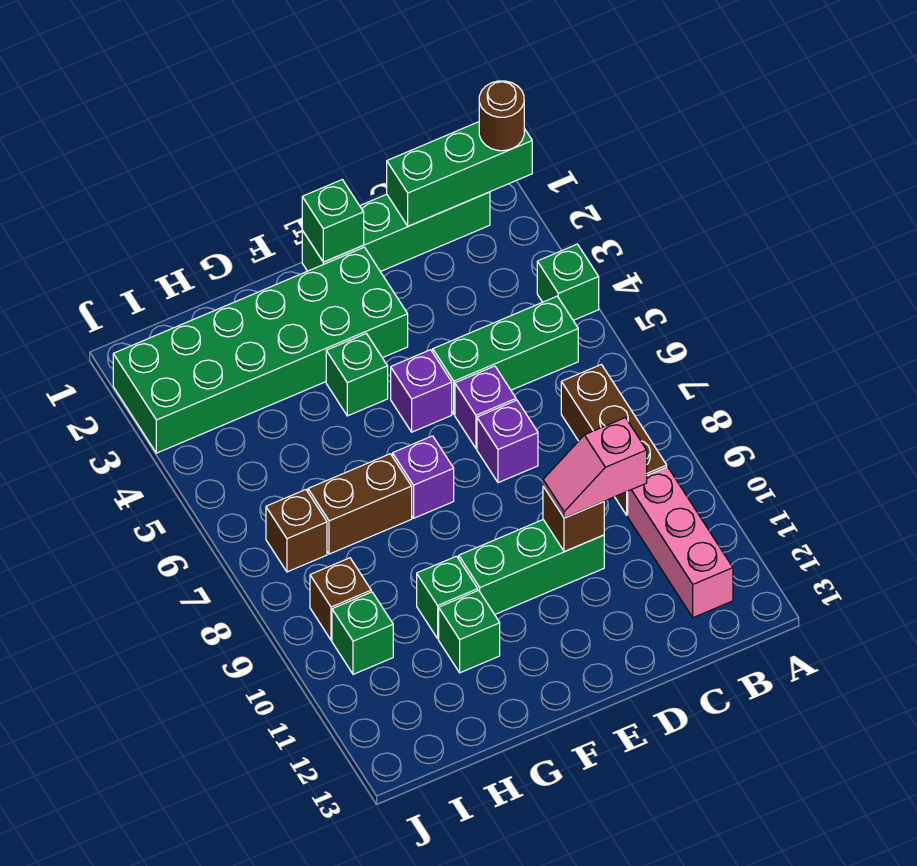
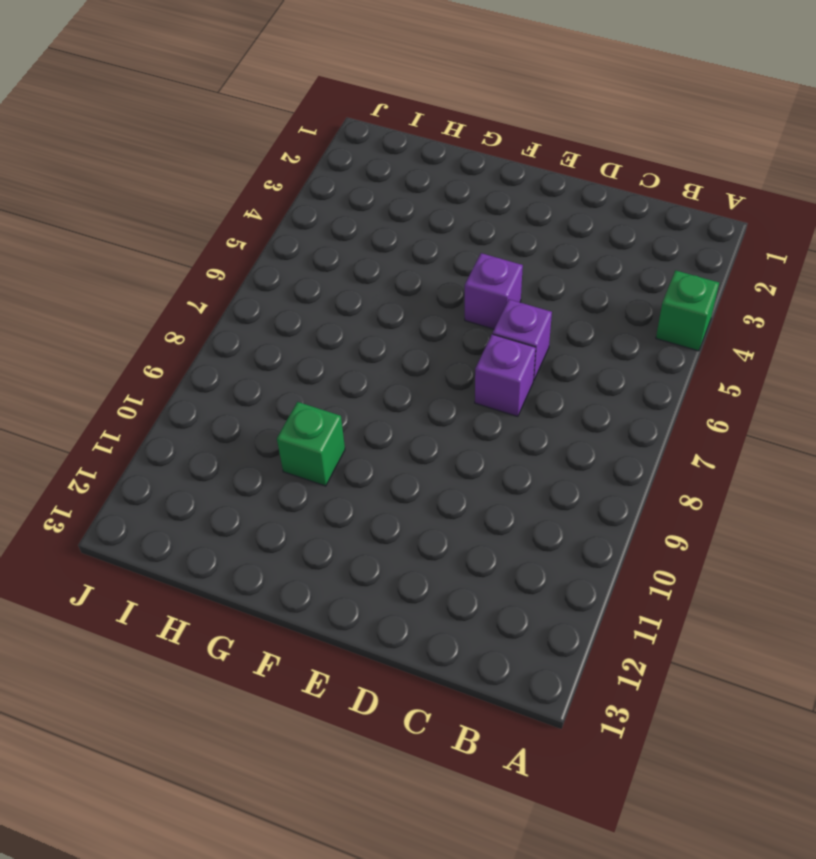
none -> green brick B1:E1 level 1
none -> green brick B5:D5 level 1
none -> brown brick B7:B9 level 1

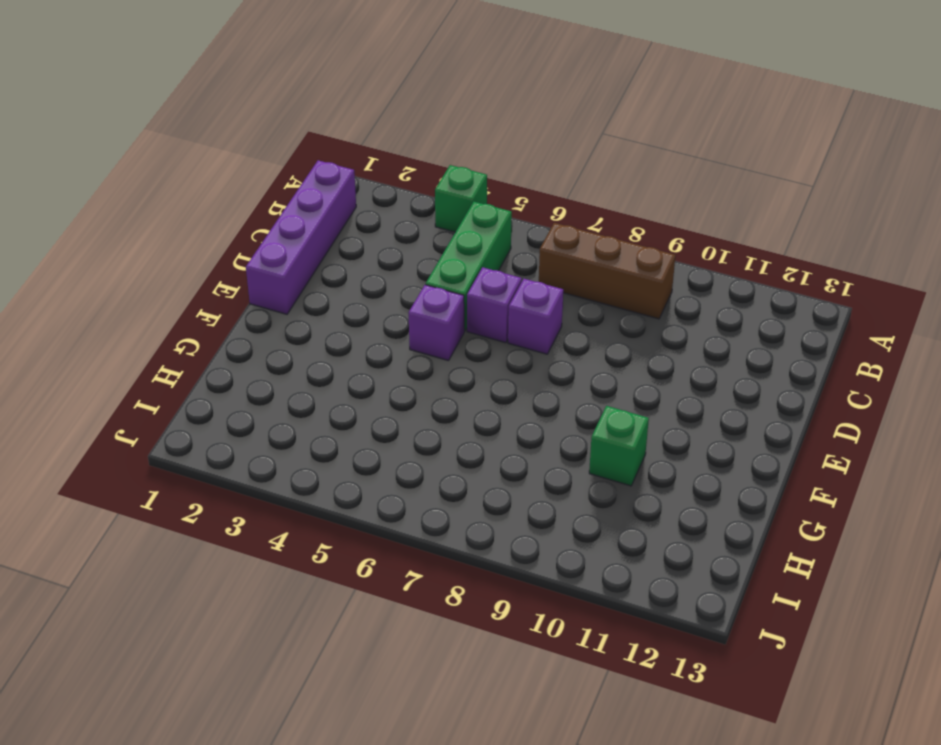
purple brick B1:E1 level 1 -> green brick B1:E1 level 1
none -> pink brick B10:B12 level 1
none -> green brick D10:F10 level 1
none -> green brick E2:J3 level 1

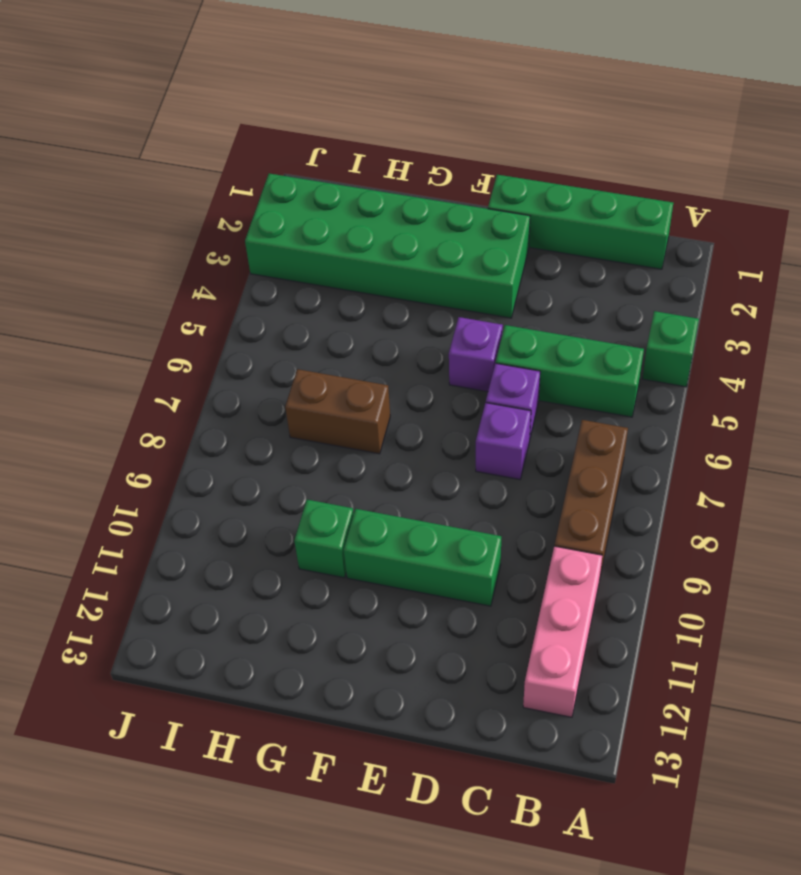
none -> green brick F4 level 1
none -> purple brick F7 level 1
none -> green brick G11 level 1

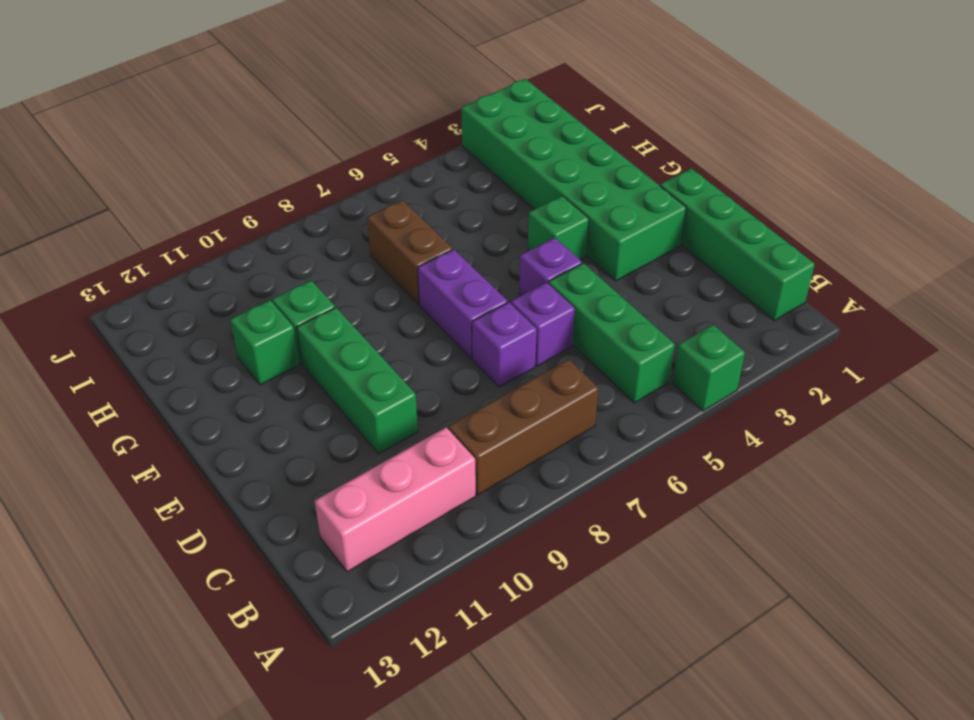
purple brick E7:F7 level 1 -> purple brick F7 level 1
none -> brown brick I7 level 1
none -> brown brick I9 level 1
none -> green brick I10 level 1

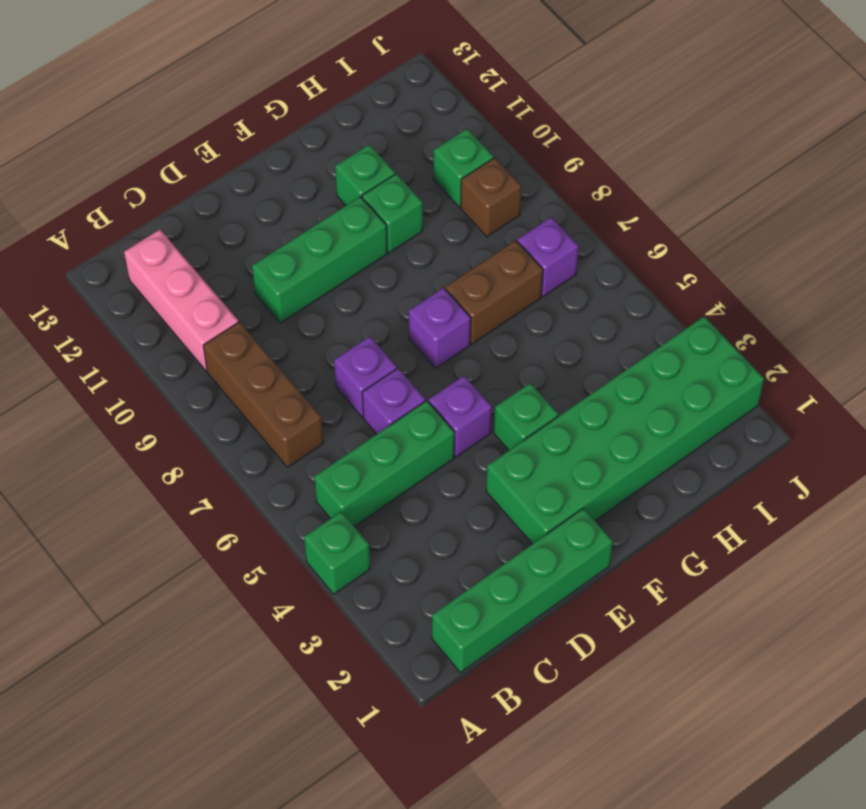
purple brick I7 level 1 -> brown brick I7 level 1
none -> green brick A1:C1 level 2
none -> brown brick D10 level 2
none -> green brick E1 level 2

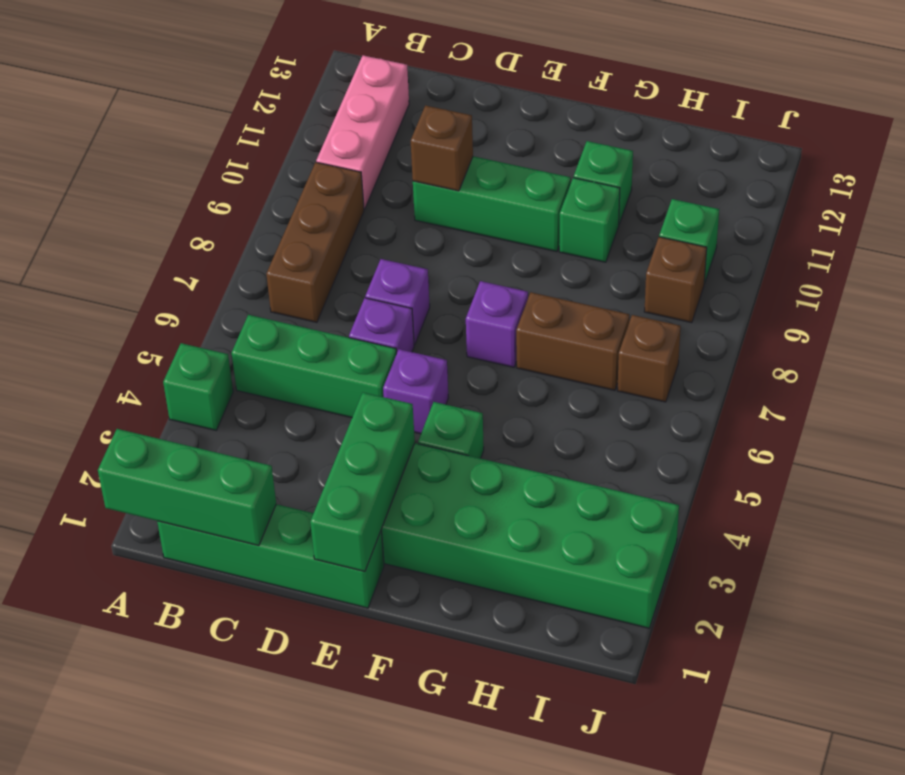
green brick E1:E3 level 2 -> green brick E1 level 2
none -> brown round brick A1 level 3
none -> pink slope C10:D10 level 3 top C

